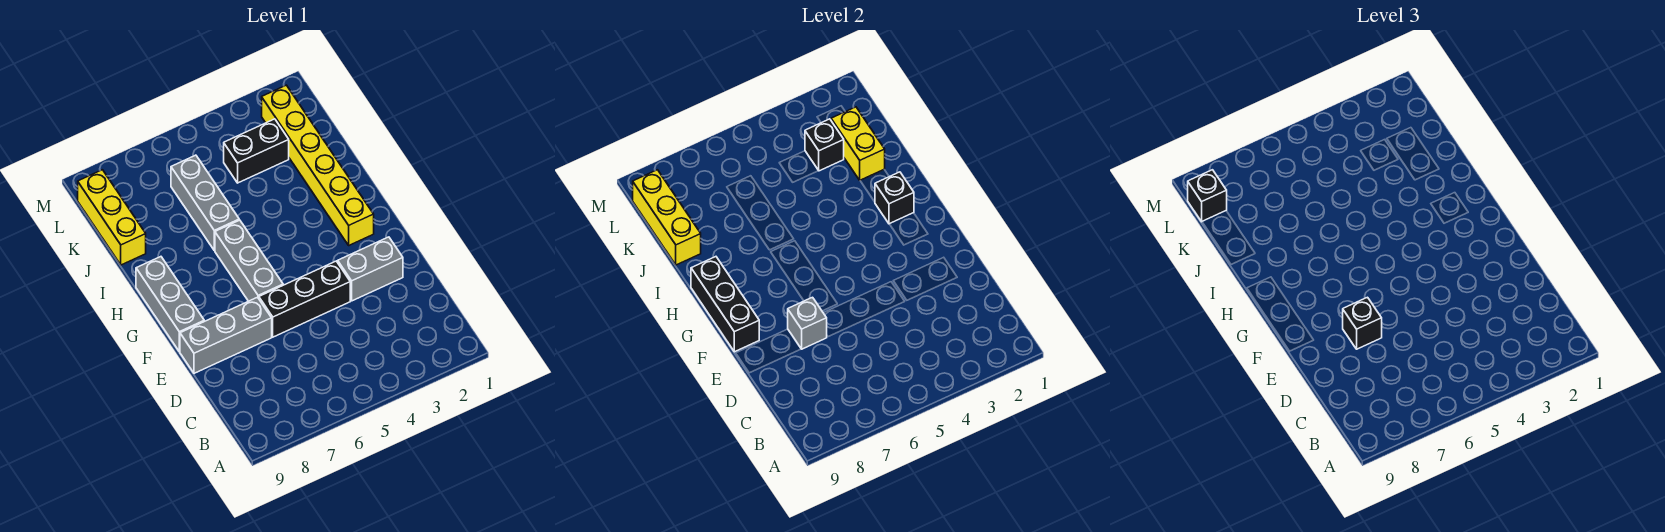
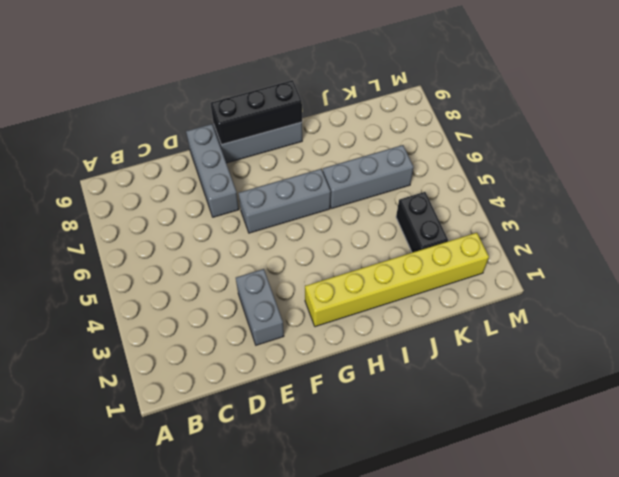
none -> black brick E4:E6 level 1
none -> yellow brick J9:L9 level 1
none -> grey brick E7 level 2

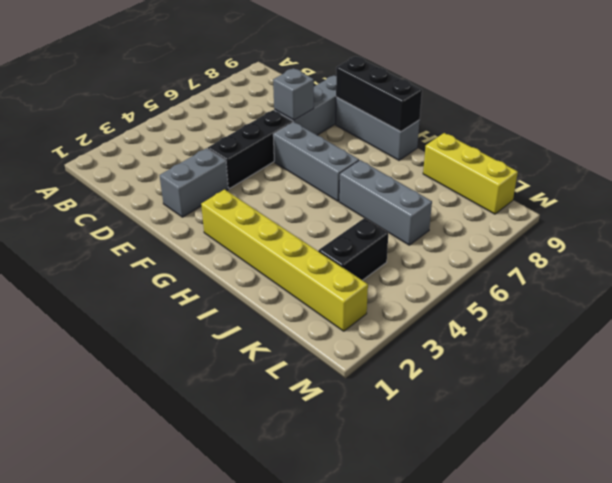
none -> black brick H2 level 2
none -> yellow brick J2:K2 level 2
none -> yellow brick J9:L9 level 2

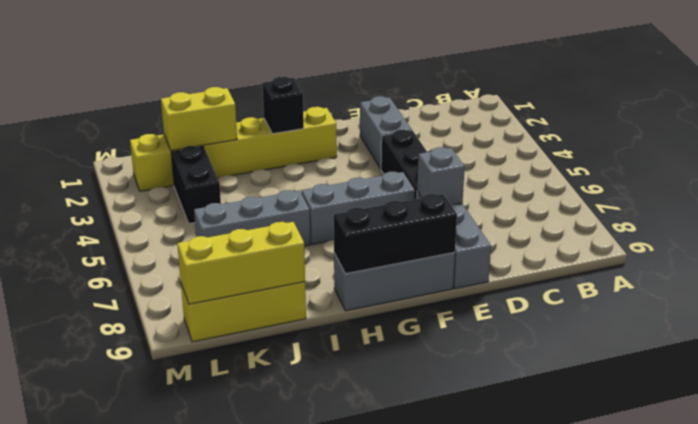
none -> black brick K3 level 2
none -> black brick E7 level 3
none -> black brick L9 level 3

